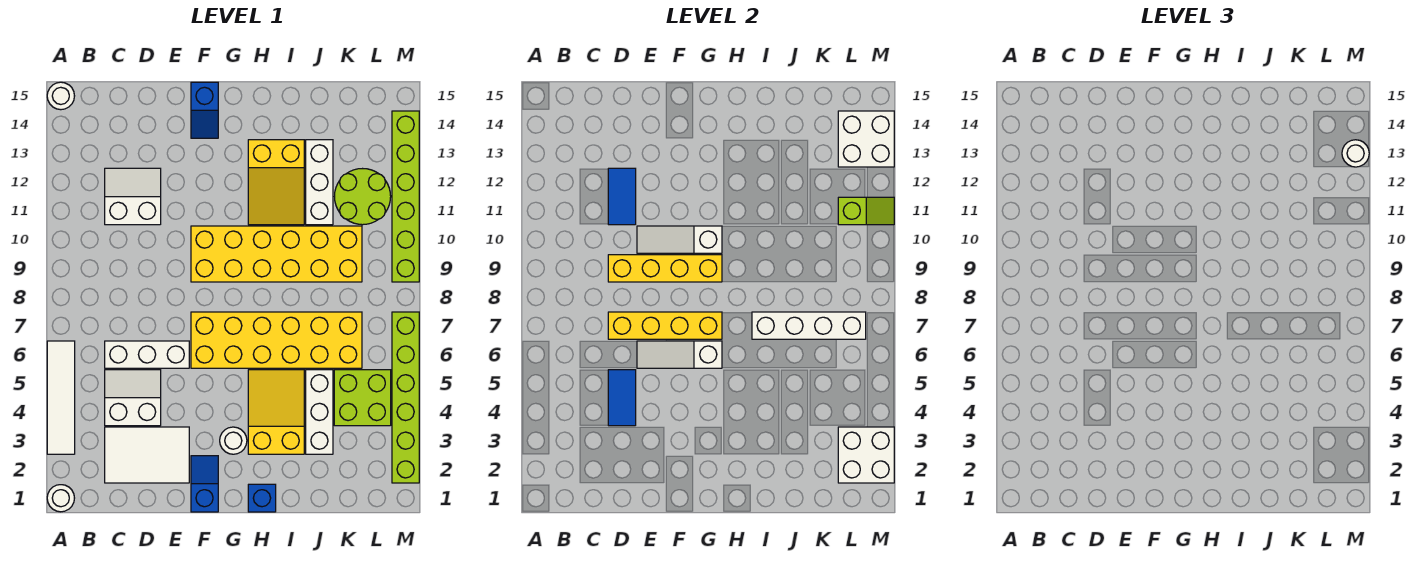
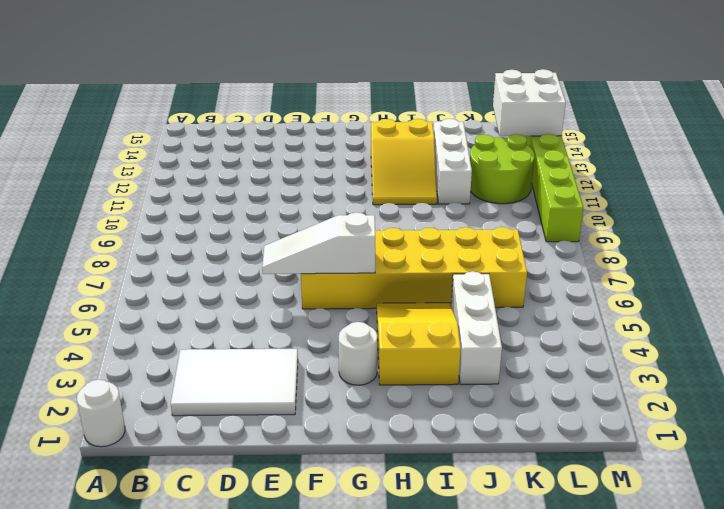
none -> white tile A3:A6 level 1
none -> white round brick A15 level 1
none -> white slope C4:D5 level 1 top 4
none -> white brick C6:E6 level 1

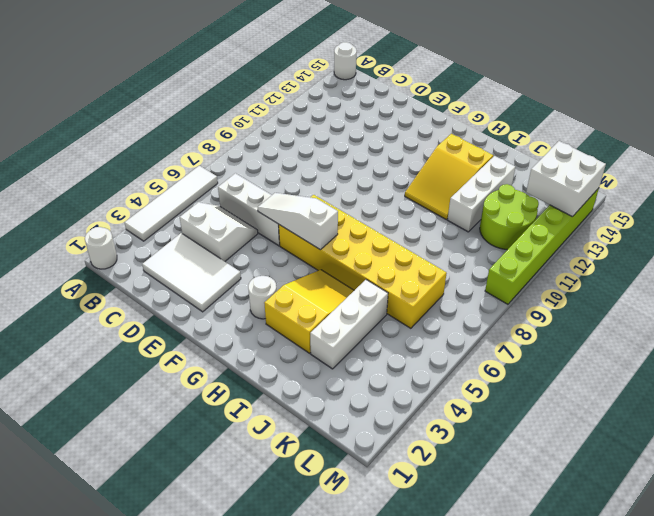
none -> white slope C11:D12 level 1 top 11
none -> blue slope F1:F2 level 1 top 1
none -> yellow brick F9:K10 level 1
none -> blue slope F14:F15 level 1 top 15

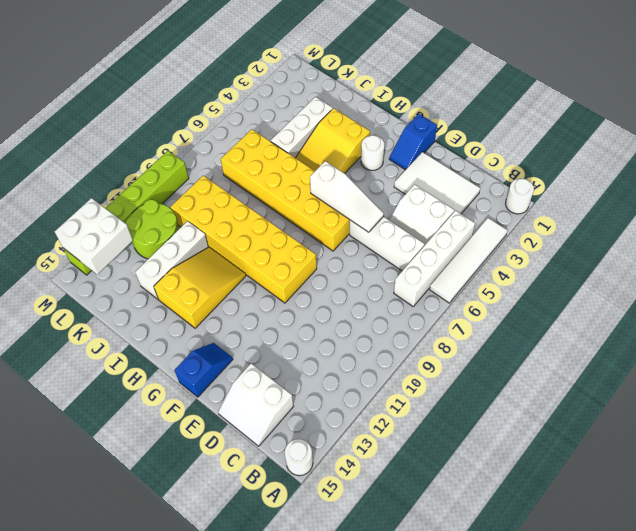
white brick B4:B7 level 1 -> white brick I7:L7 level 2
white slope C14:D15 level 1 top 14 -> white slope C11:D12 level 1 top 11
none -> blue brick H1 level 1
none -> lime brick K4:L5 level 1
none -> lime brick M2:M7 level 1
none -> blue tile D4:D5 level 2

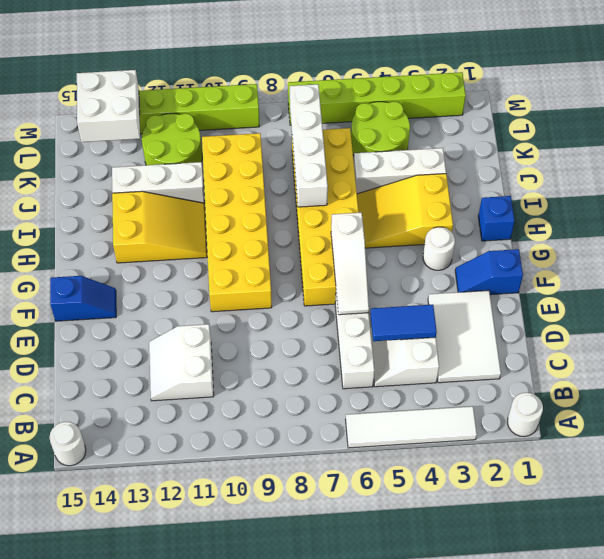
lime round brick K4:L5 level 1 -> lime brick K4:L5 level 1
none -> yellow brick D7:G7 level 2
none -> yellow brick D9:G9 level 2
none -> blue tile D11:D12 level 2
none -> white slope E10:G10 level 2 top G

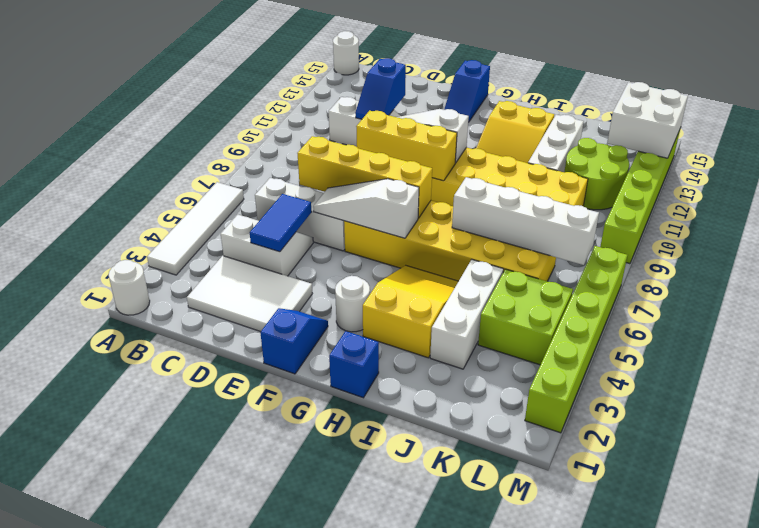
blue slope D11:D12 level 2 top 12 -> blue tile D11:D12 level 2
yellow brick E9:G9 level 2 -> yellow brick D9:G9 level 2
none -> white brick L2:M3 level 2
none -> lime slope L11:M11 level 2 top L
none -> white round brick M13 level 3

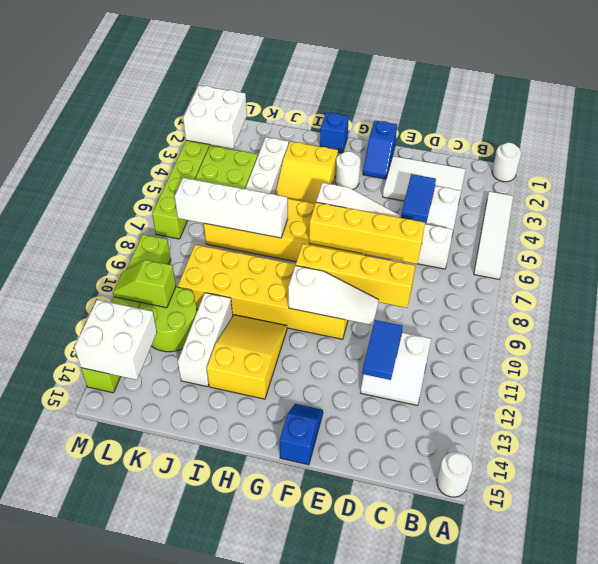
none -> white round brick M13 level 3

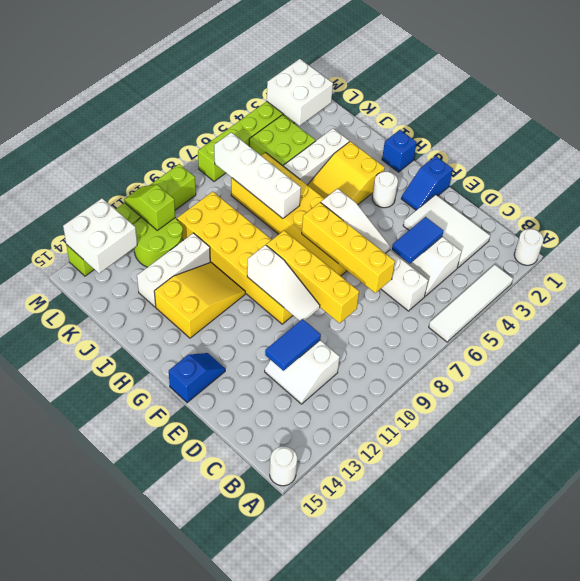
none -> white round brick M13 level 3

